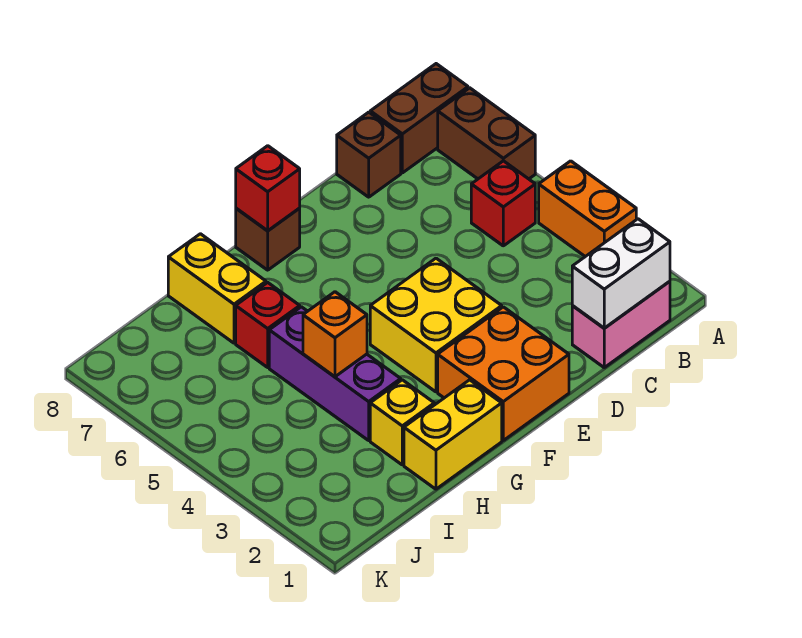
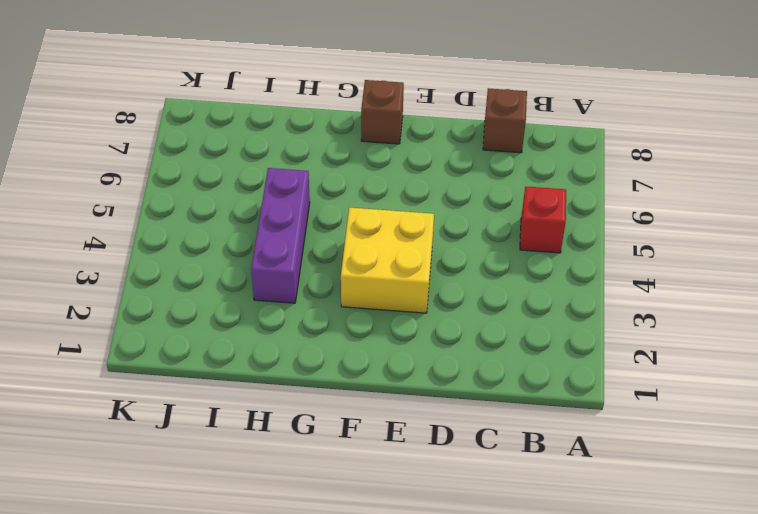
none -> orange brick A3:A4 level 1
none -> brown brick A6:A7 level 1
none -> brown brick A8:B8 level 1

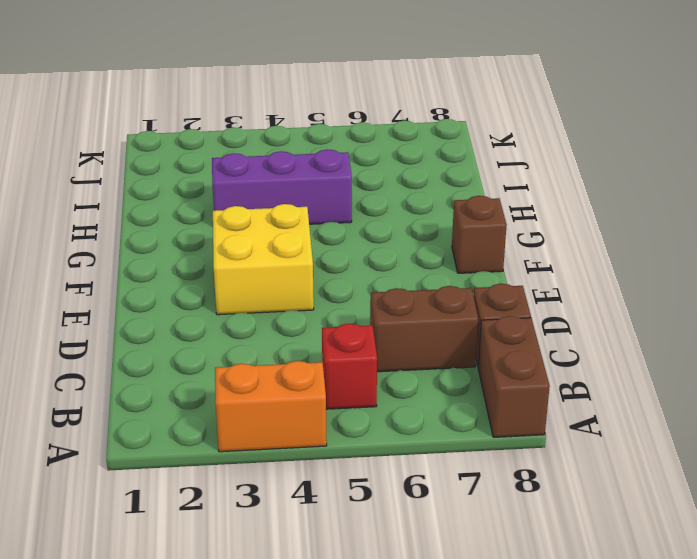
brown brick C6:C7 level 1 -> brown brick A6:A7 level 1
none -> pink brick B1:C1 level 1
none -> orange brick E1:F2 level 1
none -> yellow brick G1:H1 level 1

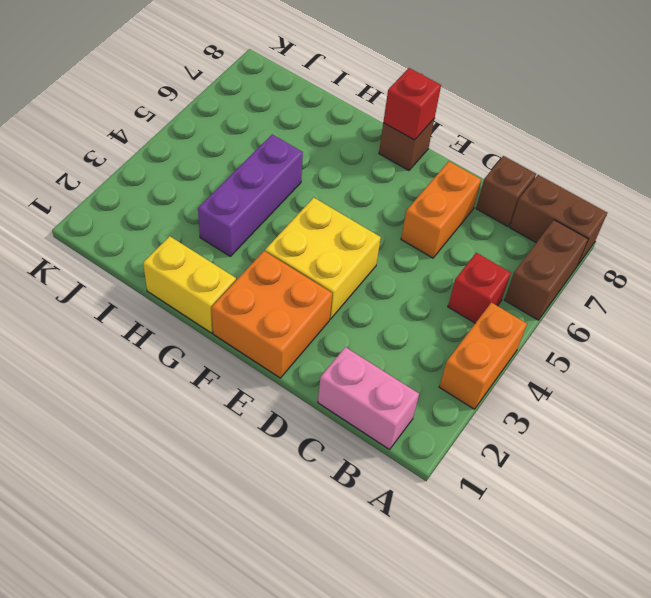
orange brick D6:D7 level 1 -> none
none -> yellow brick H2 level 1
none -> red brick H6 level 1
none -> yellow brick H7:H8 level 1

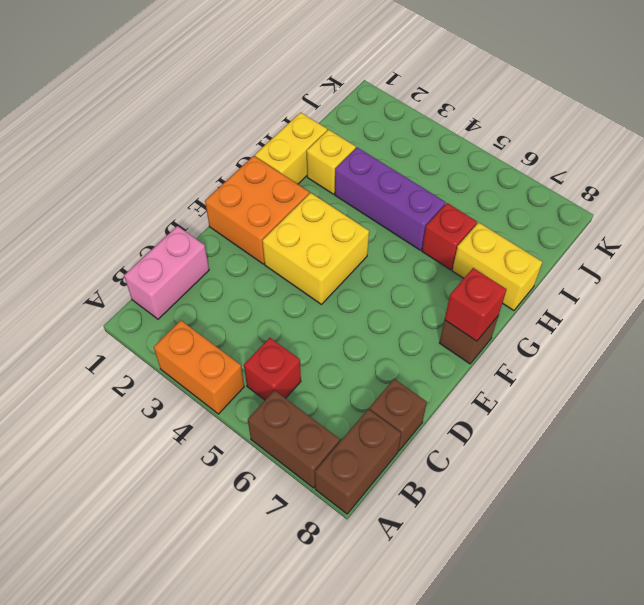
none -> white brick B1:C1 level 2
none -> orange brick H4 level 2

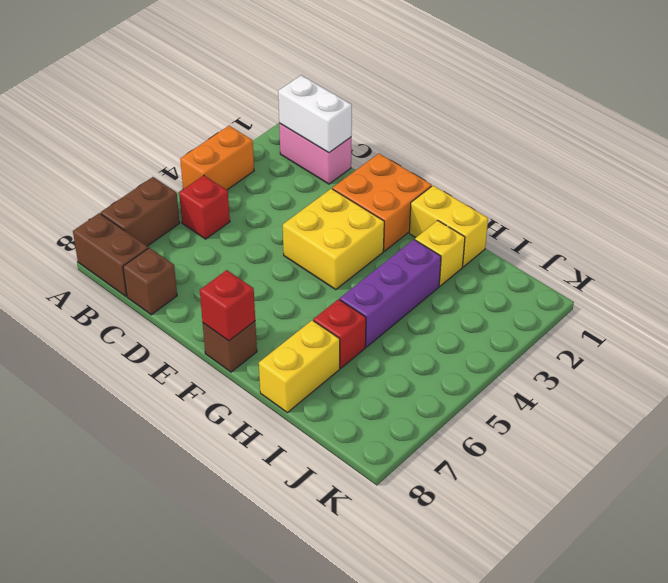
none -> orange brick H4 level 2

